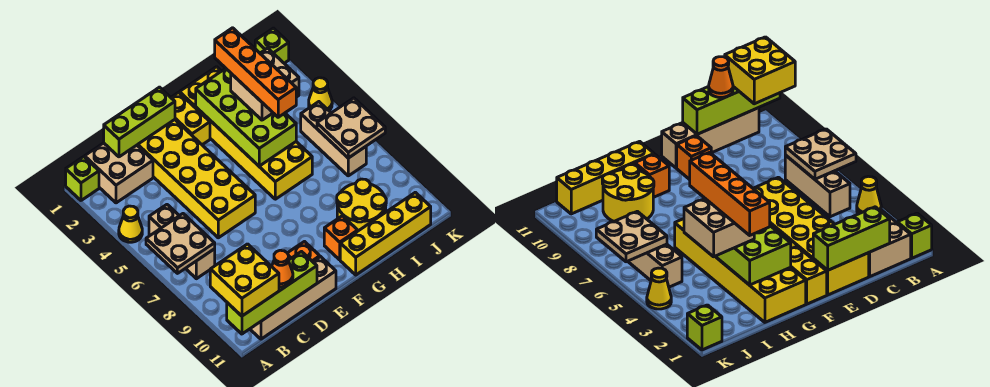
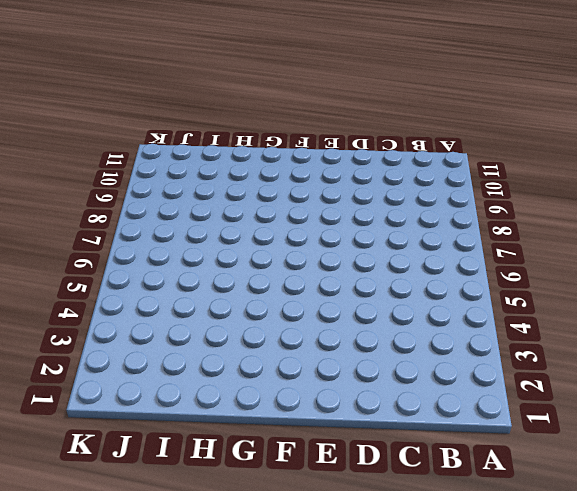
none -> lime brick A1 level 1
none -> yellow cone A4 level 1
none -> tan brick B1:C2 level 1

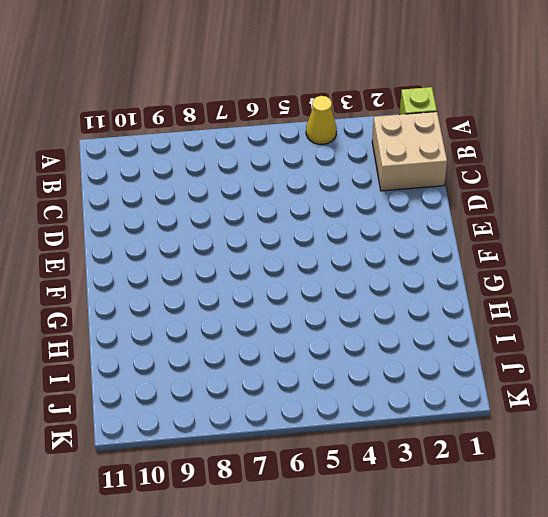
none -> tan brick B5:B7 level 1
none -> tan brick B11:E11 level 1
none -> yellow brick D1:E6 level 1

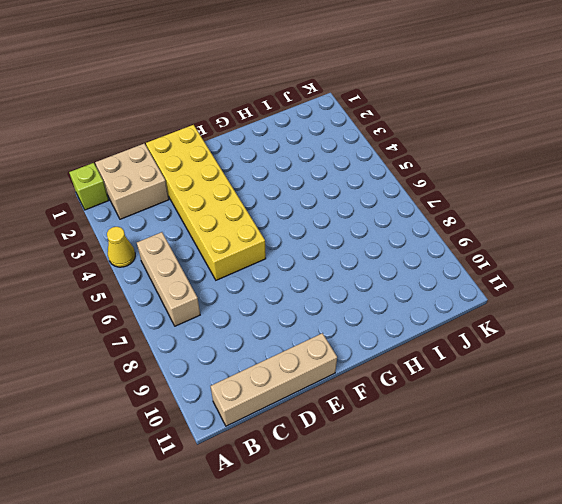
none -> orange brick E10 level 1
none -> yellow brick F1:F2 level 1
none -> yellow brick G1:H6 level 1

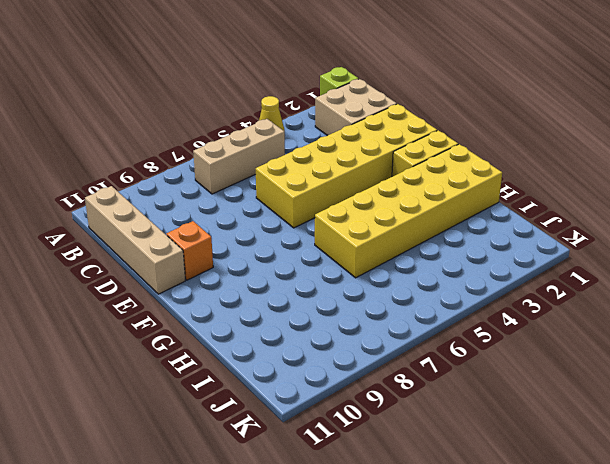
none -> orange brick G10 level 1
none -> yellow brick G11:J11 level 1
none -> yellow round brick H9:I10 level 1

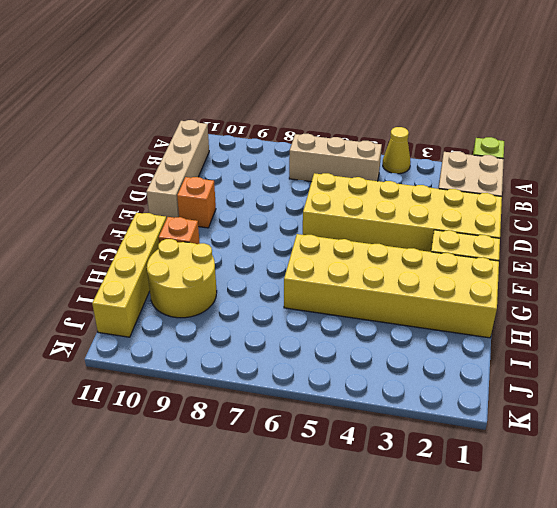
none -> tan brick J5:J7 level 1
none -> lime brick K1 level 1
none -> yellow cone K4 level 1

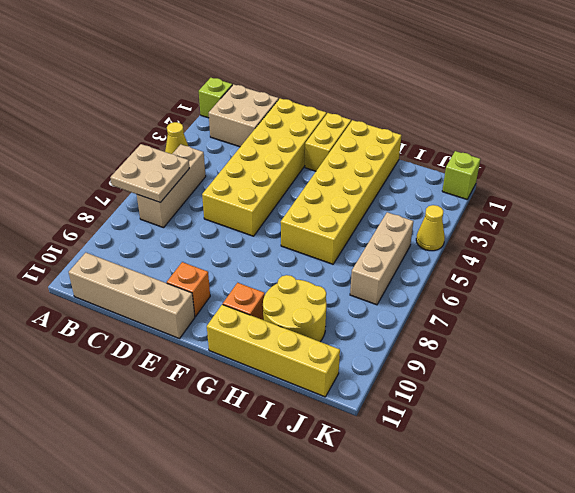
none -> lime brick A11:D11 level 2
none -> lime brick C1:E1 level 2
none -> lime brick G2:H5 level 2

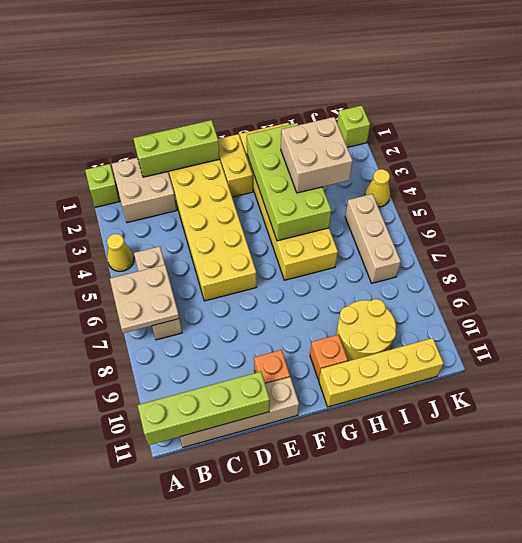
none -> tan plate J6:K7 level 2
none -> yellow brick A10:B11 level 3
none -> orange cone C11 level 3

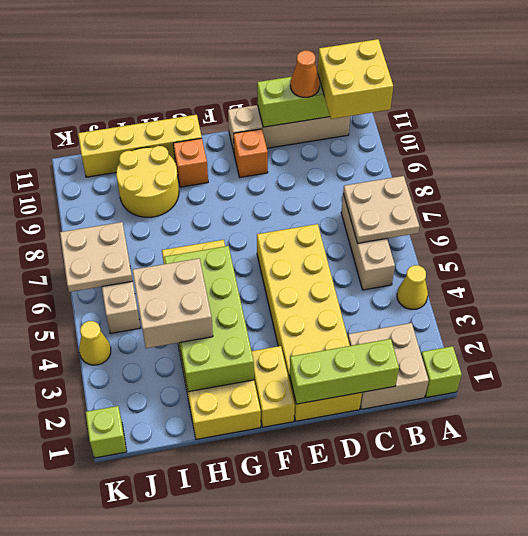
none -> orange brick H2:H5 level 4

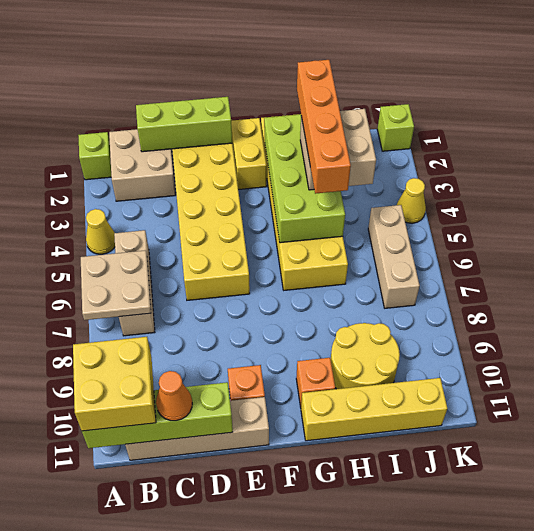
none -> tan plate J6:K7 level 2

